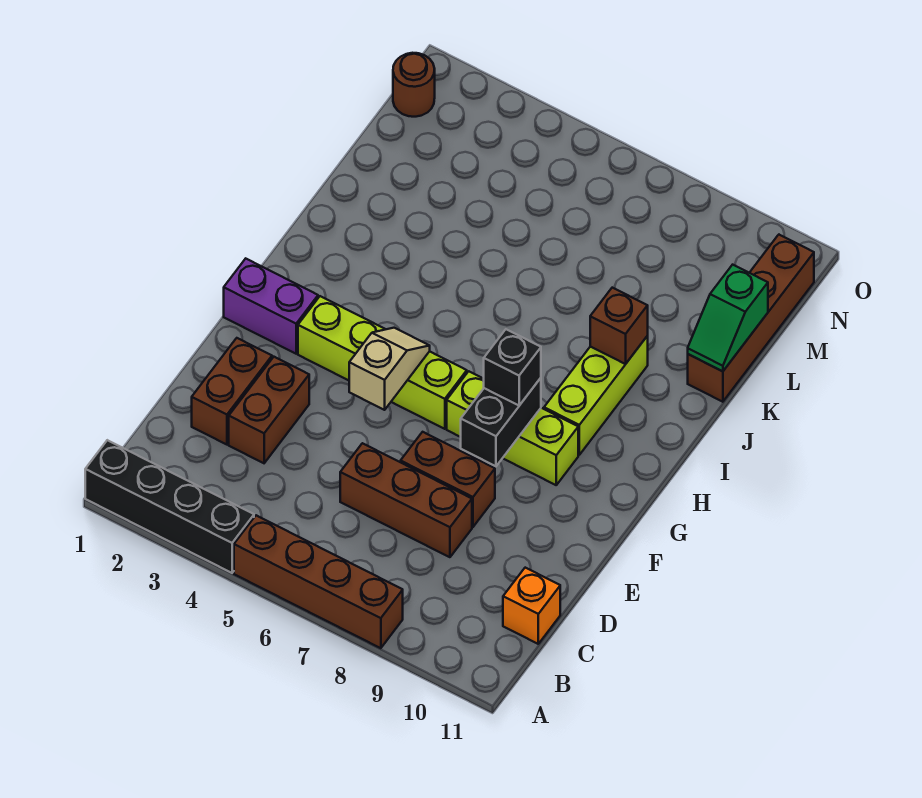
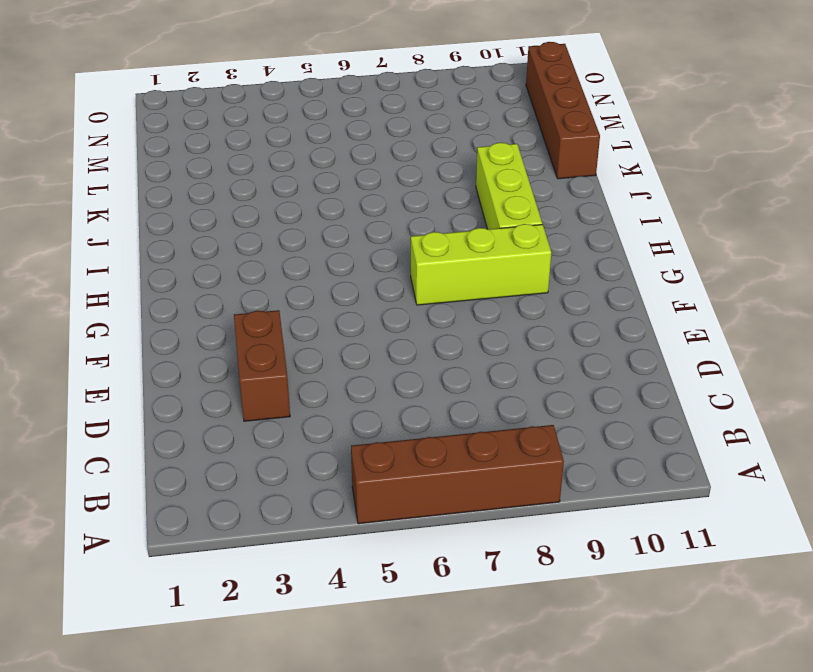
none -> black brick A1:A4 level 1
none -> orange brick C11 level 1
none -> brown brick D2:E2 level 1

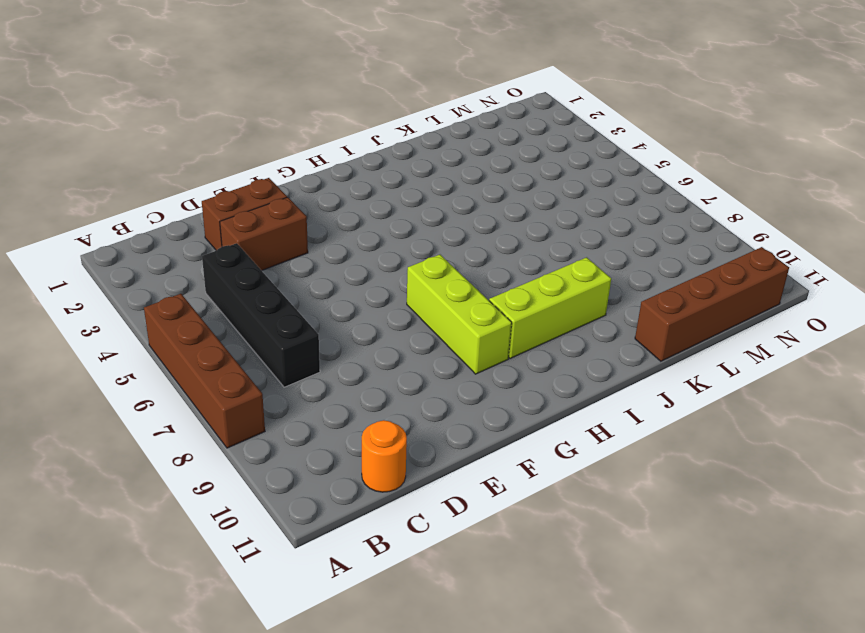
black brick C4:C7 level 1 -> black brick A1:A4 level 1
orange round brick C11 level 1 -> orange brick C11 level 1
none -> brown brick D6:D8 level 1
none -> brown brick E7:E8 level 1
none -> purple brick G1:G2 level 1

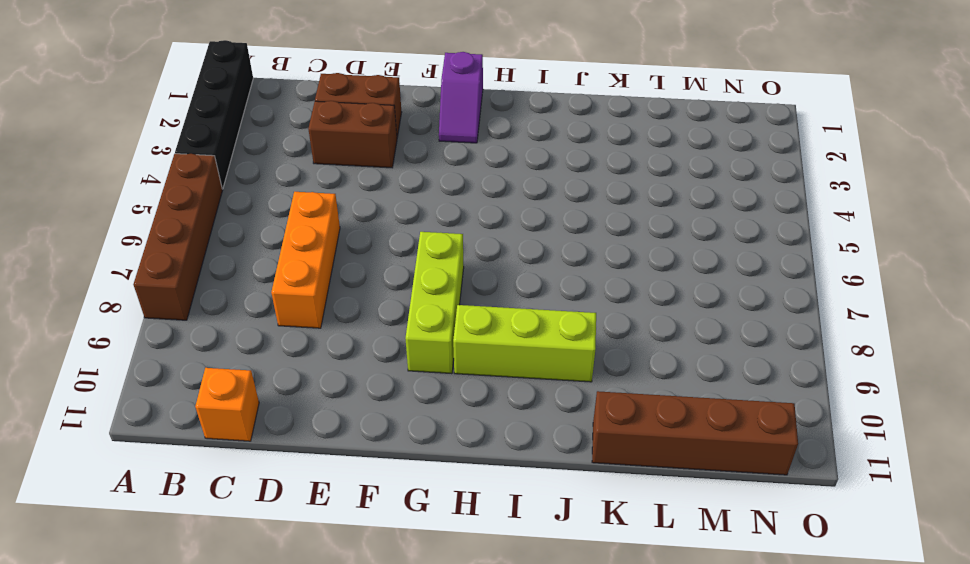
orange brick D6:D8 level 1 -> brown brick D6:D8 level 1
purple slope G1:G2 level 1 top 1 -> purple brick G1:G2 level 1
none -> brown brick E7:E8 level 1
none -> lime brick G3:G6 level 1
none -> brown round brick N1 level 1

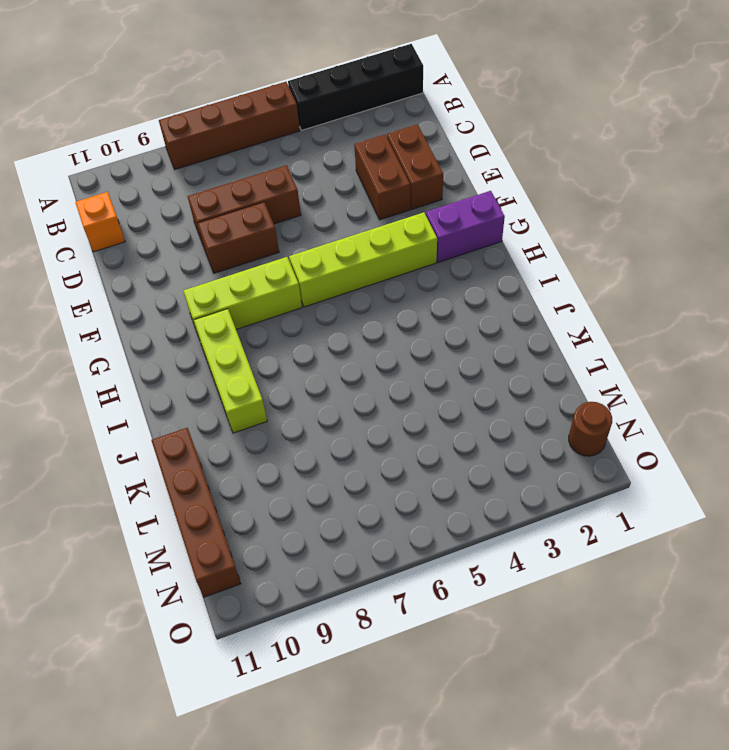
none -> tan slope F5:G5 level 2 top F
none -> black brick F8:G8 level 2
none -> brown brick J9 level 2

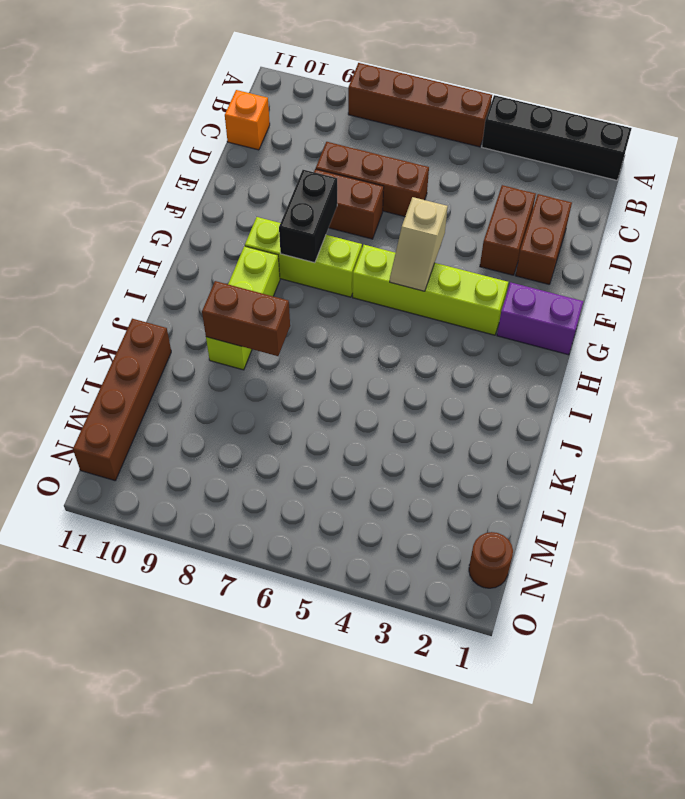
brown brick J8:J9 level 2 -> brown brick J9 level 2
none -> green slope K11:L11 level 2 top L
none -> black brick G8 level 3

